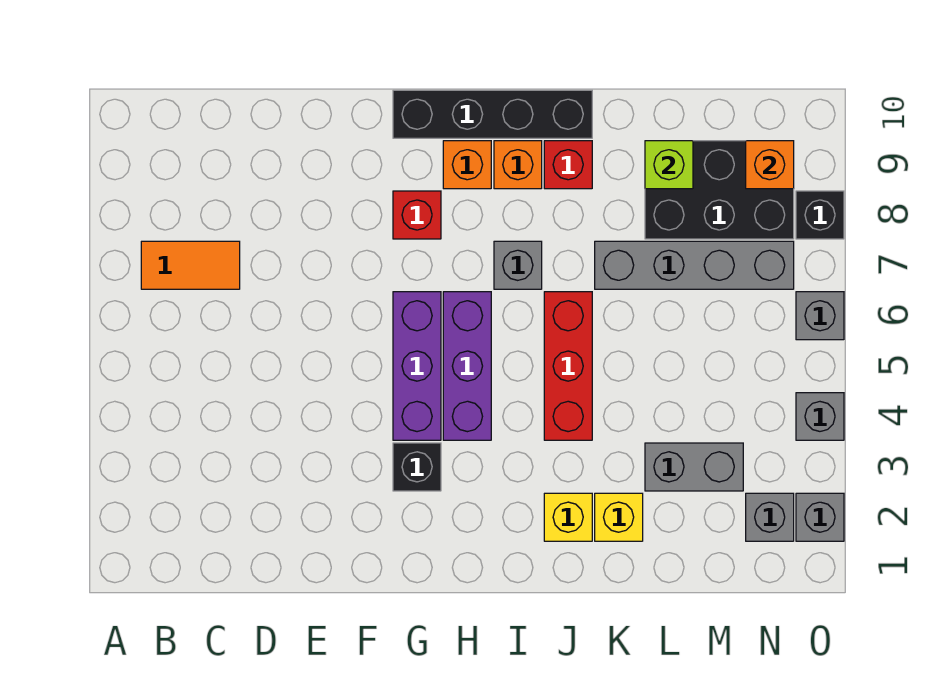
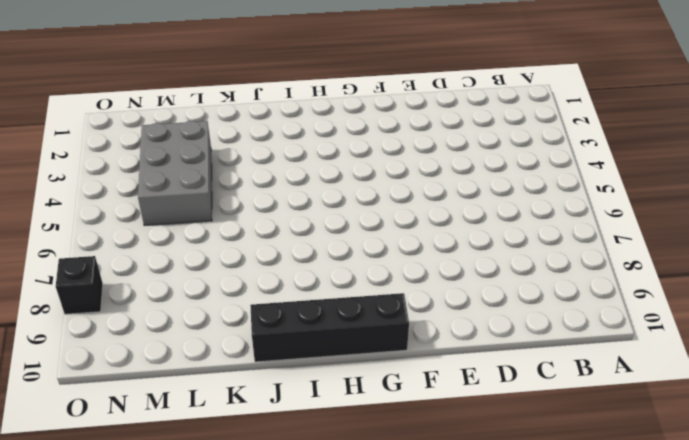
grey brick L3:M5 level 1 -> grey brick L3:M3 level 1
none -> orange tile B7:C7 level 1
none -> black brick G3 level 1
none -> purple brick G4:G6 level 1

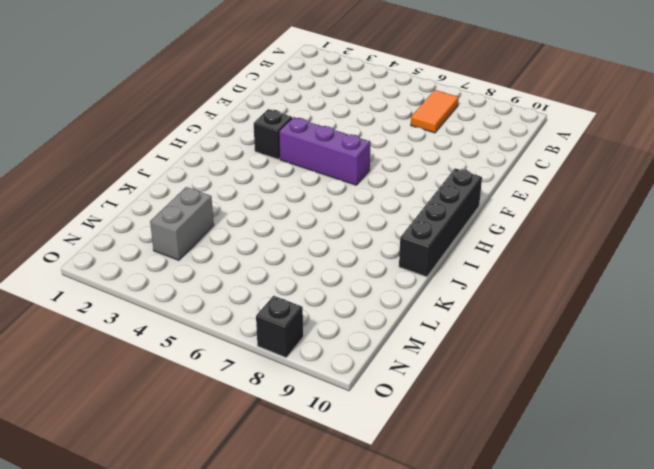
none -> red brick G8 level 1
none -> purple brick H4:H6 level 1
none -> orange brick H9 level 1

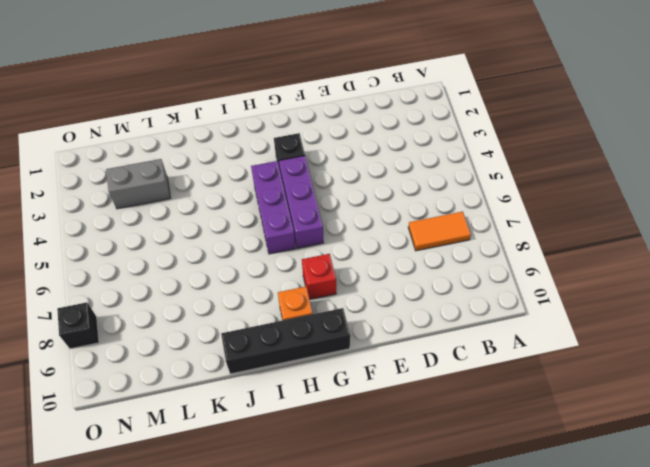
none -> grey brick I7 level 1
none -> orange brick I9 level 1
none -> yellow brick J2 level 1

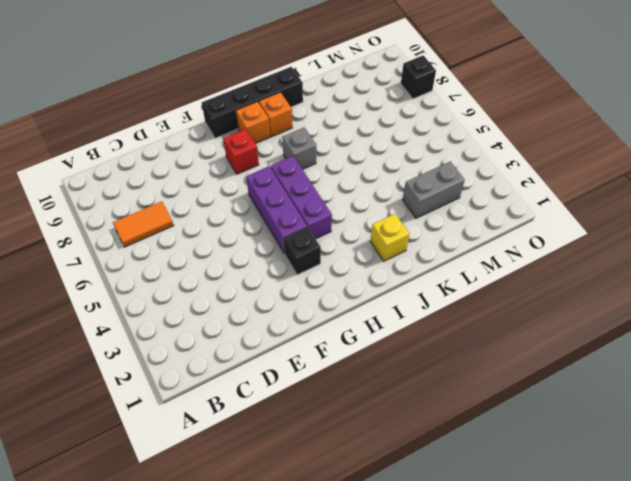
none -> red brick J4:J6 level 1
none -> red brick J9 level 1
none -> yellow brick K2 level 1

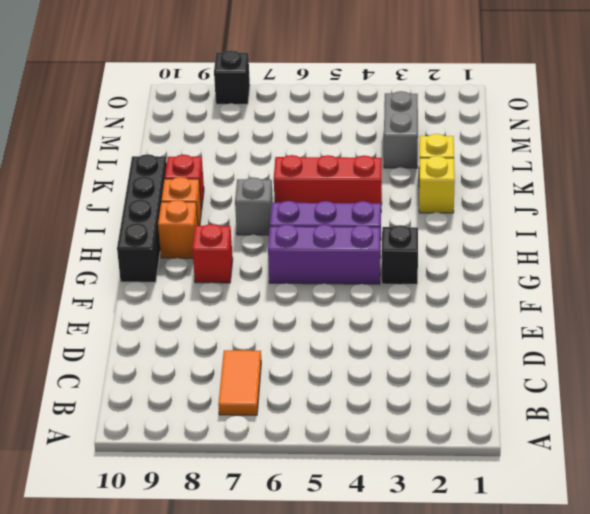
none -> grey brick K7:N7 level 1
none -> black brick L8:N9 level 1
none -> grey brick N2 level 1

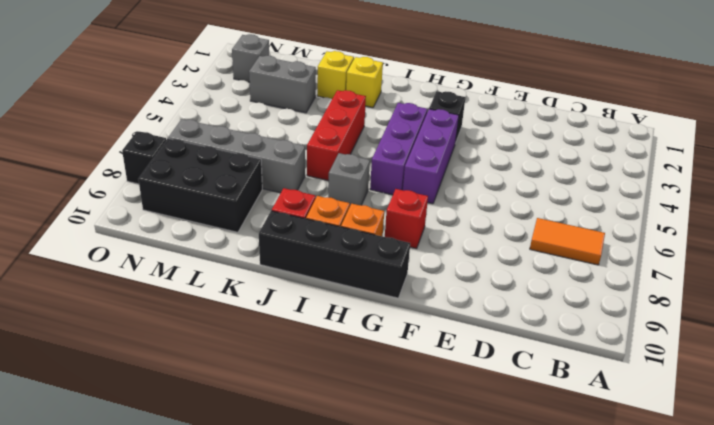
none -> grey brick O2 level 1
none -> grey brick O4 level 1
none -> grey brick O6 level 1

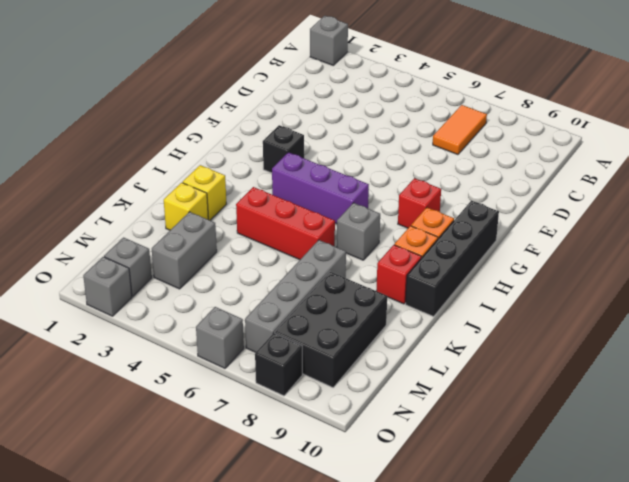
grey brick A1 level 1 -> grey brick O4 level 1
none -> purple brick G4:G6 level 1
none -> lime brick L9 level 2
none -> orange brick N9 level 2

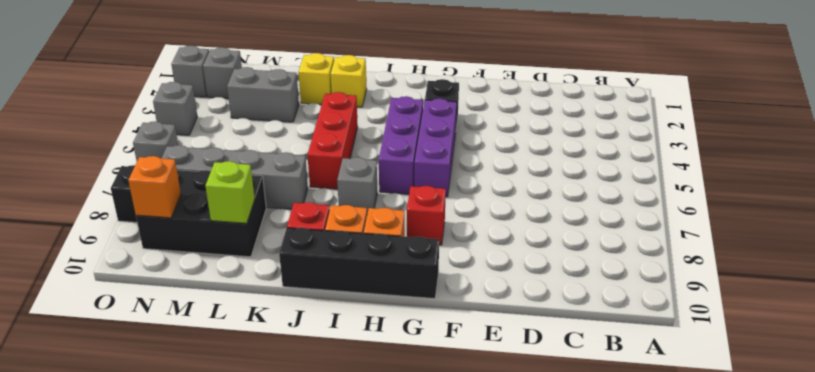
none -> orange tile B7:C7 level 1

